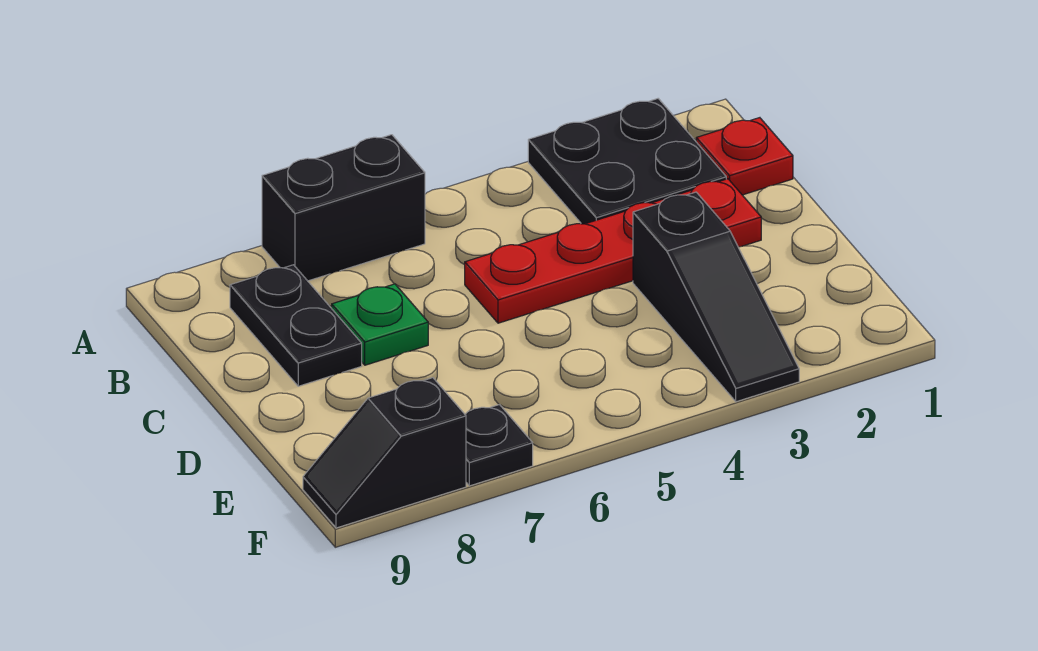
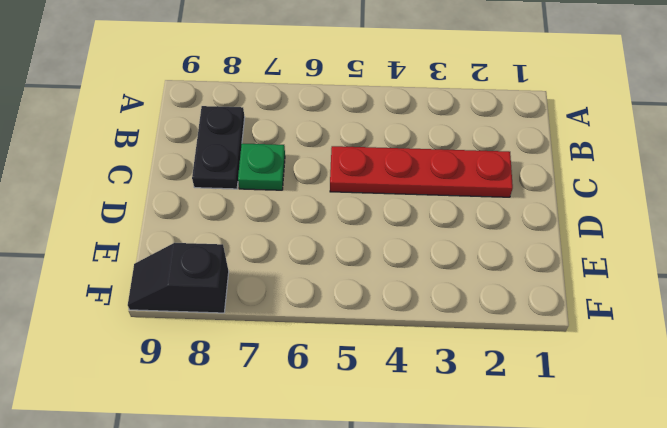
none -> black plate A2:B3 level 1
none -> black brick A6:A7 level 1

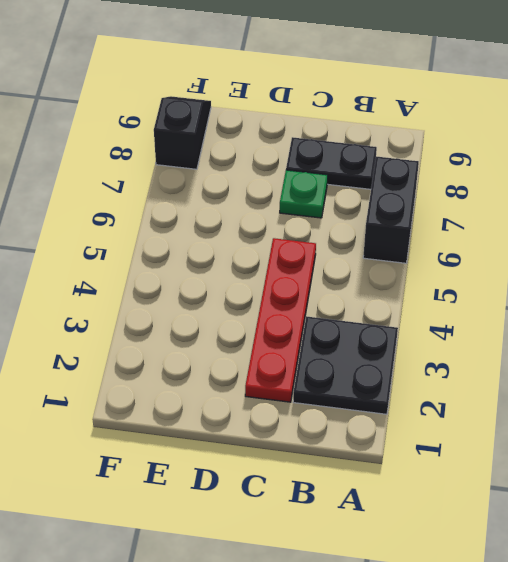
none -> red plate B1 level 1
none -> black slope D3:F3 level 1 top D

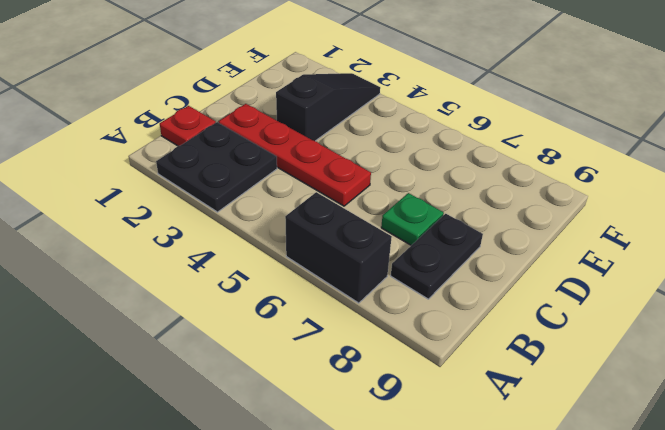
none -> black plate F7 level 1
none -> black slope F8:F9 level 1 top 8

